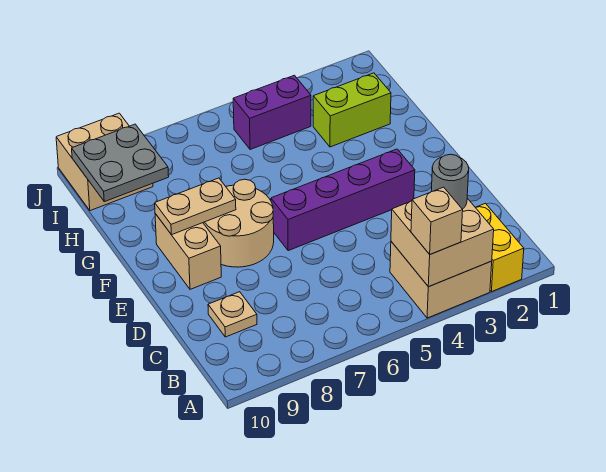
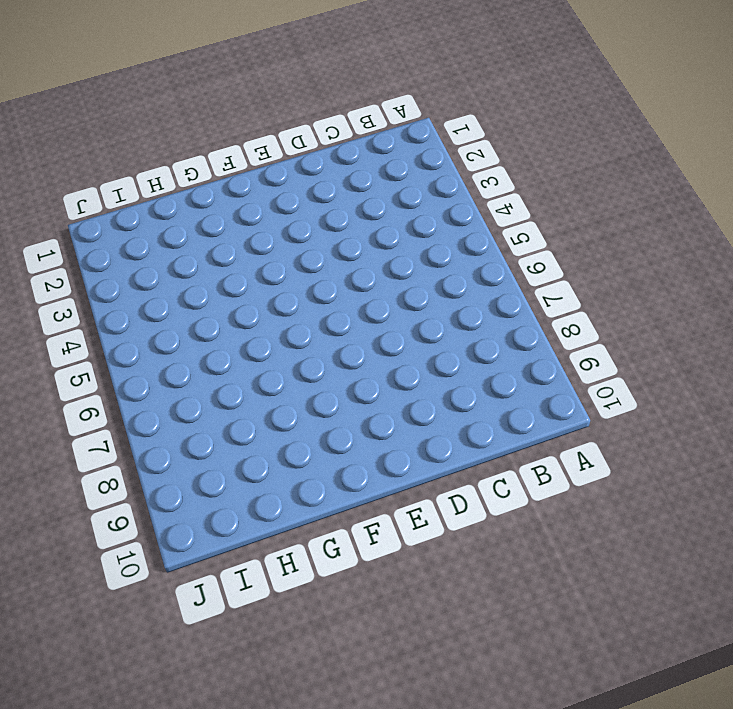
none -> yellow brick A2:B2 level 1
none -> tan brick A3:B4 level 1
none -> tan plate C9 level 1

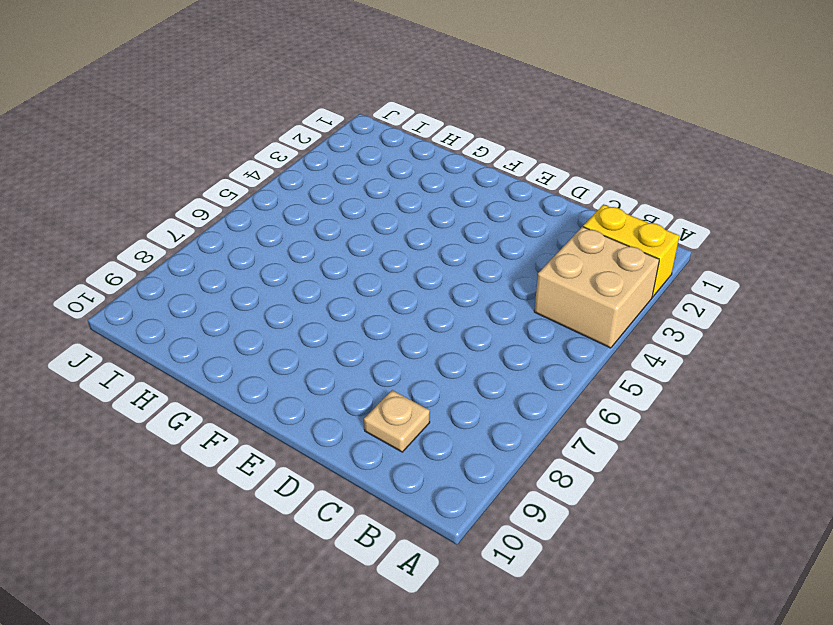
none -> purple brick E3:E6 level 1
none -> tan round brick E7:F8 level 1
none -> tan brick E9:F9 level 1

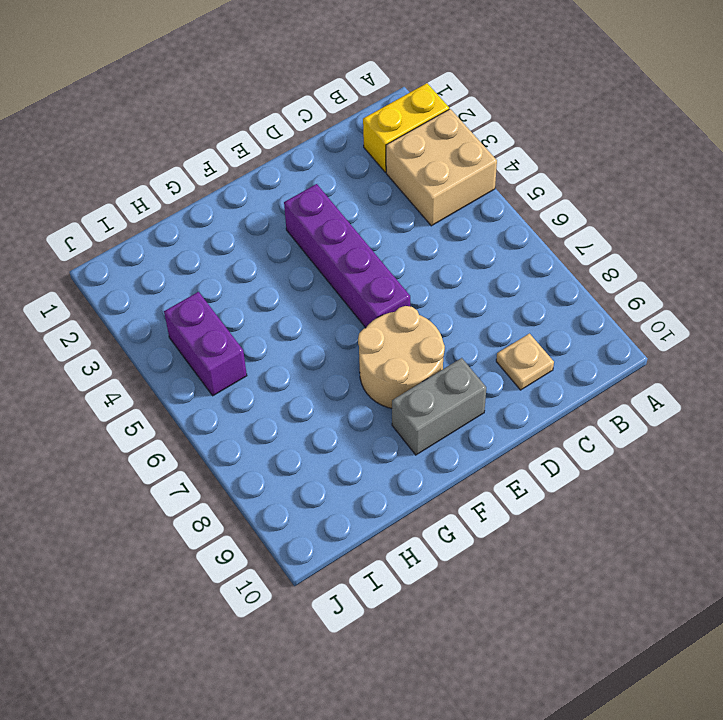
grey brick E9:F9 level 1 -> tan brick E9:F9 level 1
none -> lime brick H2:H3 level 1
none -> tan brick I9:J10 level 1
none -> tan brick A3:B4 level 2

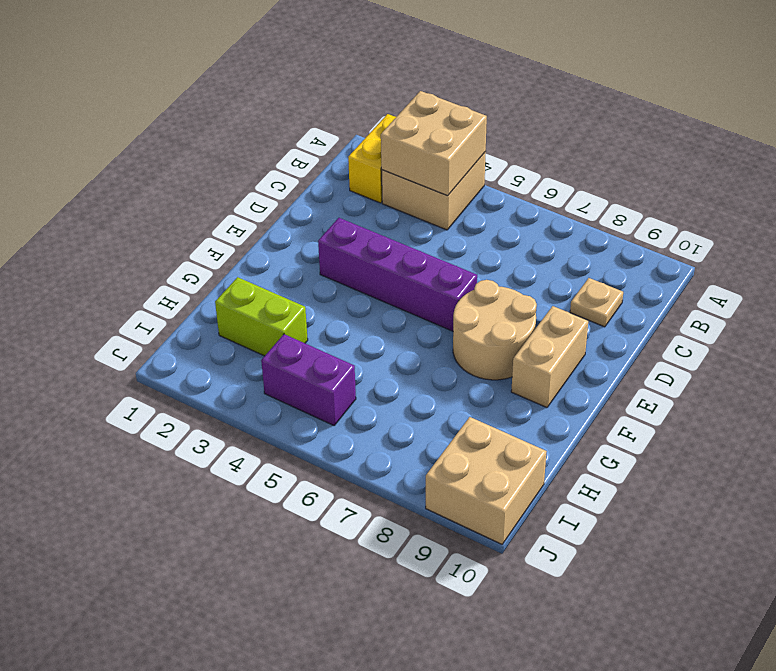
none -> tan plate F8:F9 level 2
none -> grey plate H9:I10 level 2
none -> tan brick A4 level 3

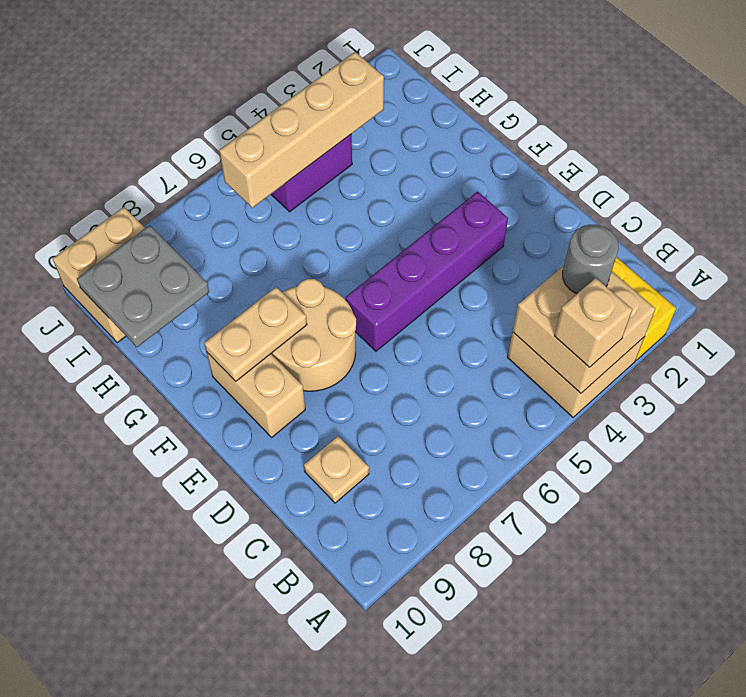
tan brick I3:I6 level 2 -> none
none -> lime brick H2:H3 level 1

